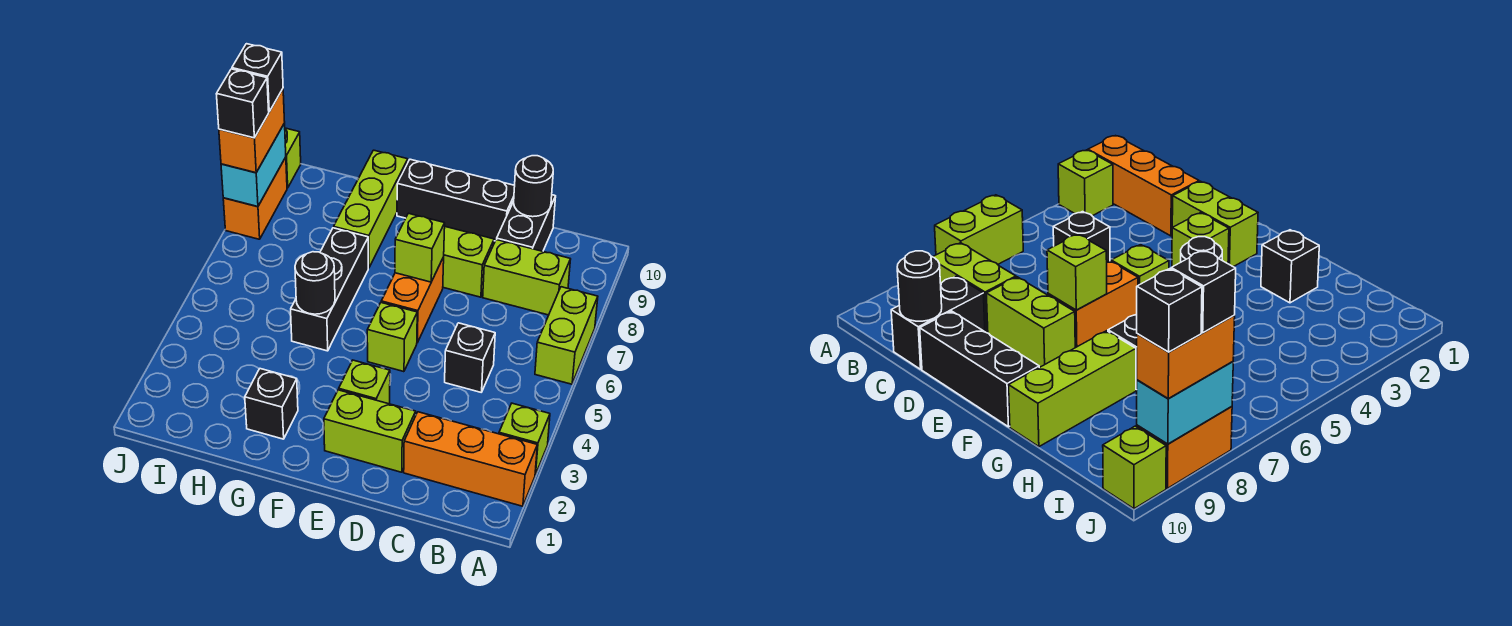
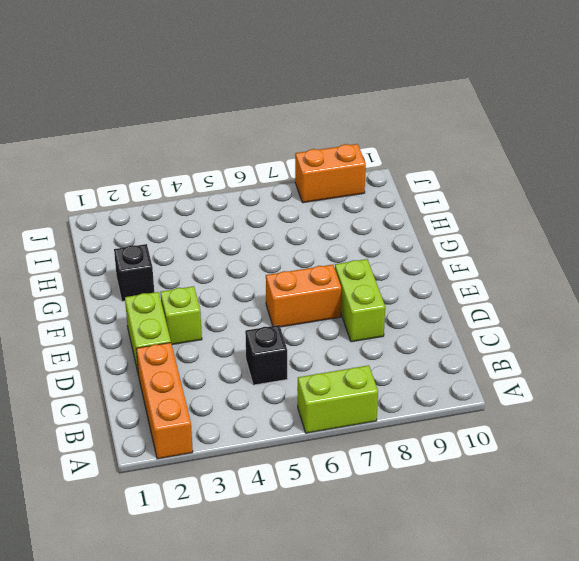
none -> lime brick A3 level 1
none -> lime brick B8:C8 level 1
none -> black brick C9:C10 level 1

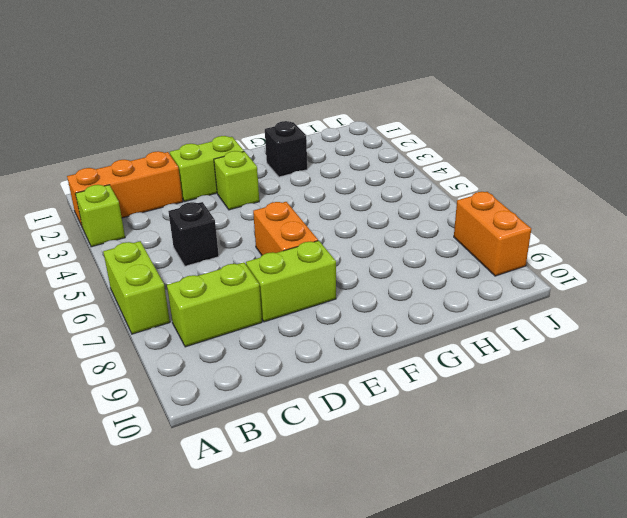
none -> black brick C9:C10 level 1
none -> black brick D10:F10 level 1
none -> lime brick E5 level 1

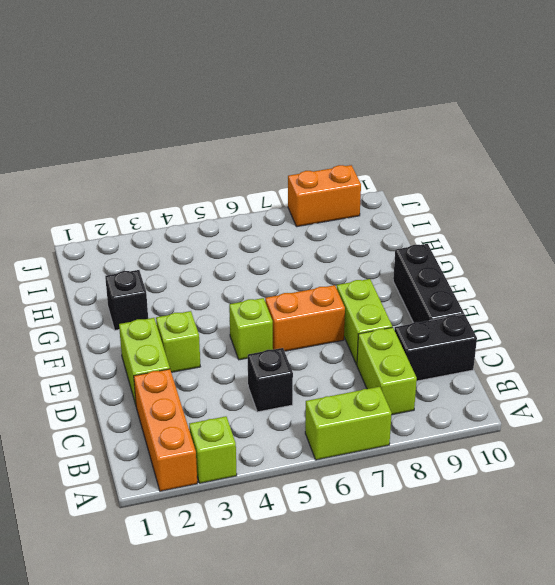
none -> black brick G5:G7 level 1
none -> lime brick G8:G10 level 1
none -> lime brick J10 level 1

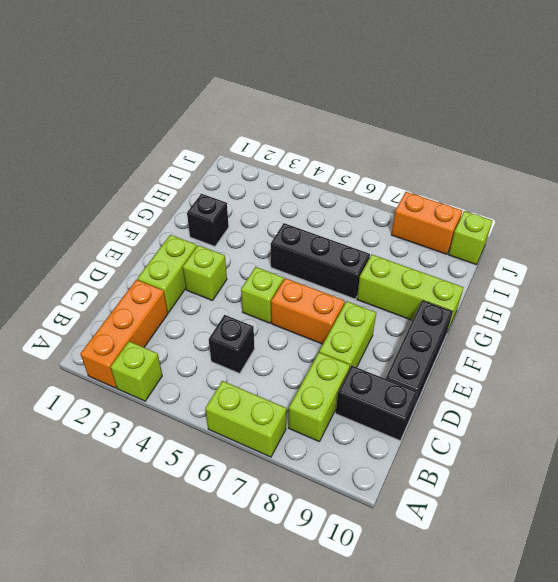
none -> black round brick C10 level 2
none -> lime brick E7 level 2
none -> black round brick G5 level 2

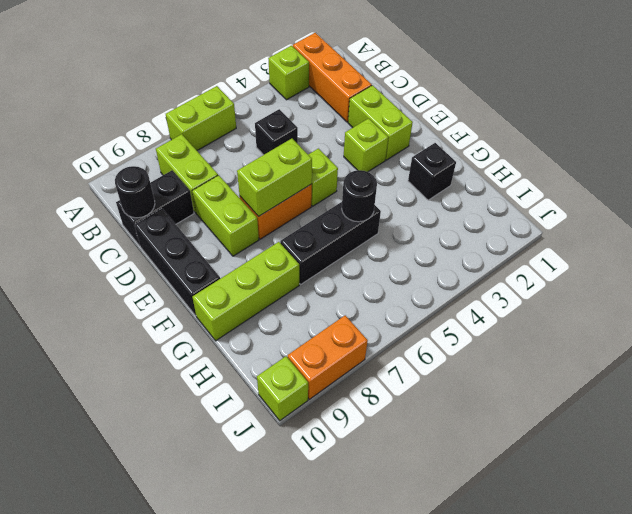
lime brick E6:E7 level 2 -> lime brick E7 level 2
none -> cyan brick J8:J9 level 2
none -> orange brick J8:J9 level 3
none -> black brick J8 level 4

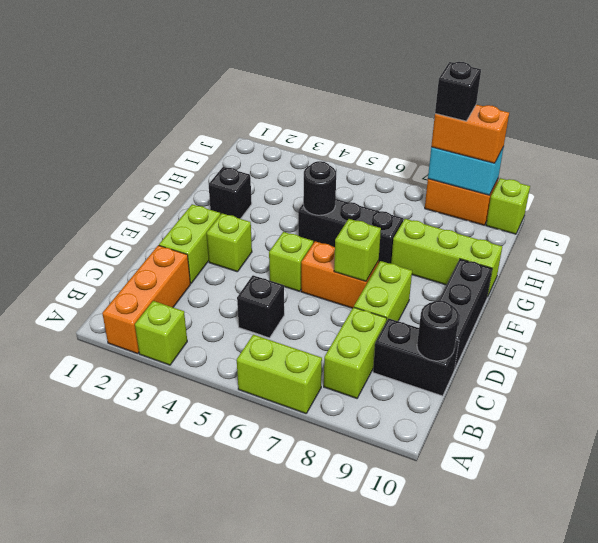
none -> black brick J9 level 4

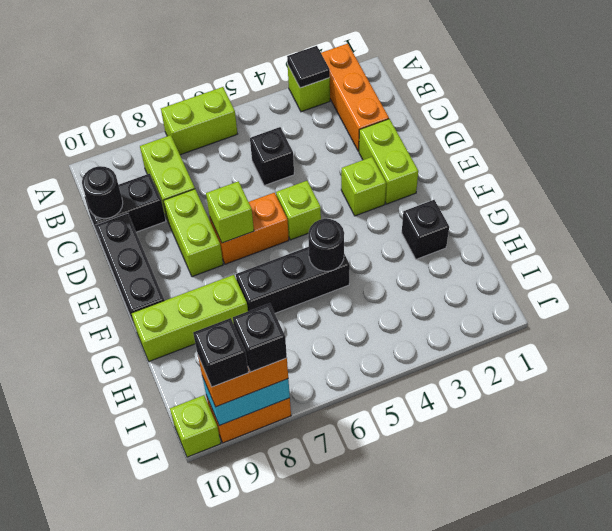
black tile A3 level 2 -> none

